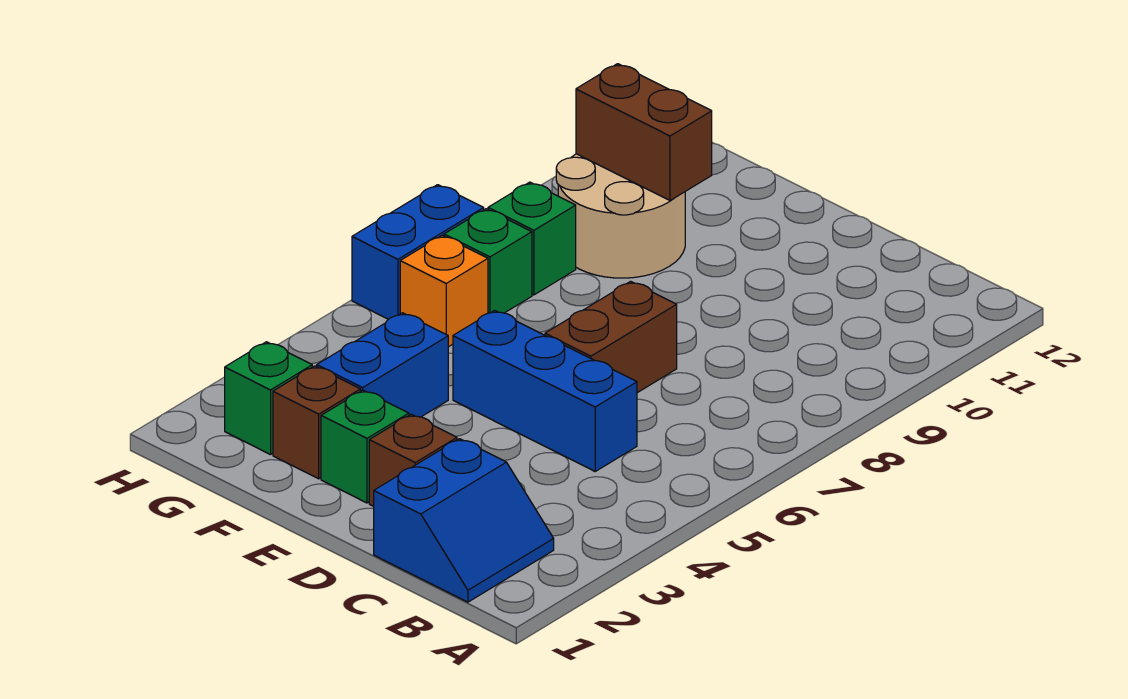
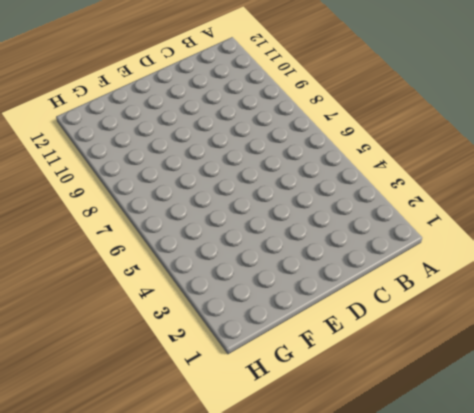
none -> blue slope B1:C2 level 1 top C
none -> blue brick C5:E5 level 1
none -> brown brick D2 level 1

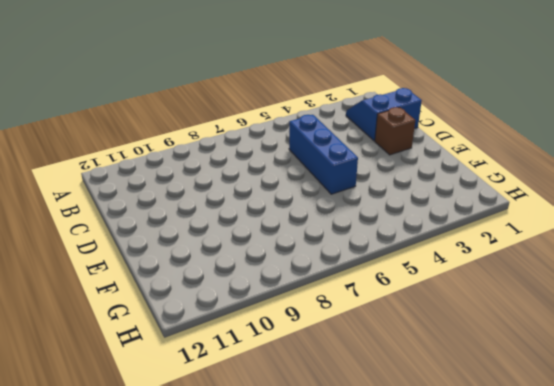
none -> brown brick D6:D7 level 1
none -> green brick E2 level 1
none -> brown brick F2 level 1

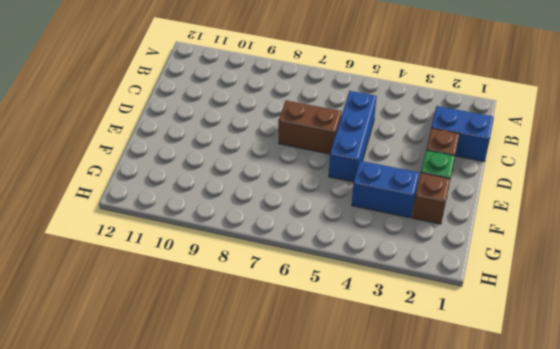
none -> tan round brick F9:G10 level 1
none -> green brick G2 level 1
none -> orange brick G6 level 1

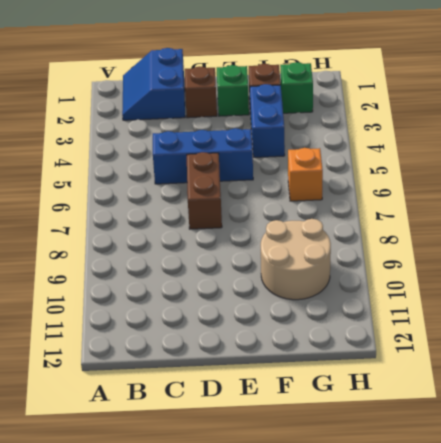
none -> green brick G7 level 1
none -> green brick G8 level 1
none -> blue brick H6:H7 level 1

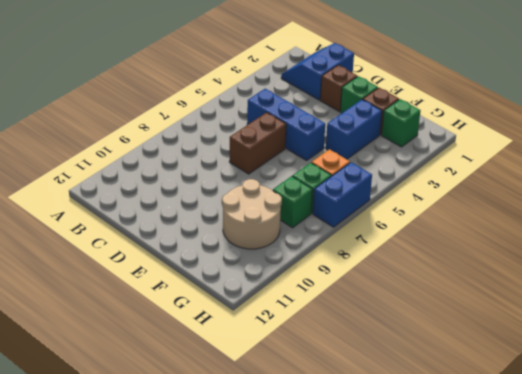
none -> brown brick F10:G10 level 2

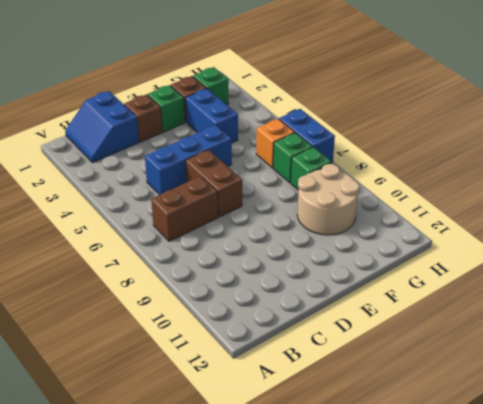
brown brick B7:C7 level 1 -> brown brick F10:G10 level 2

